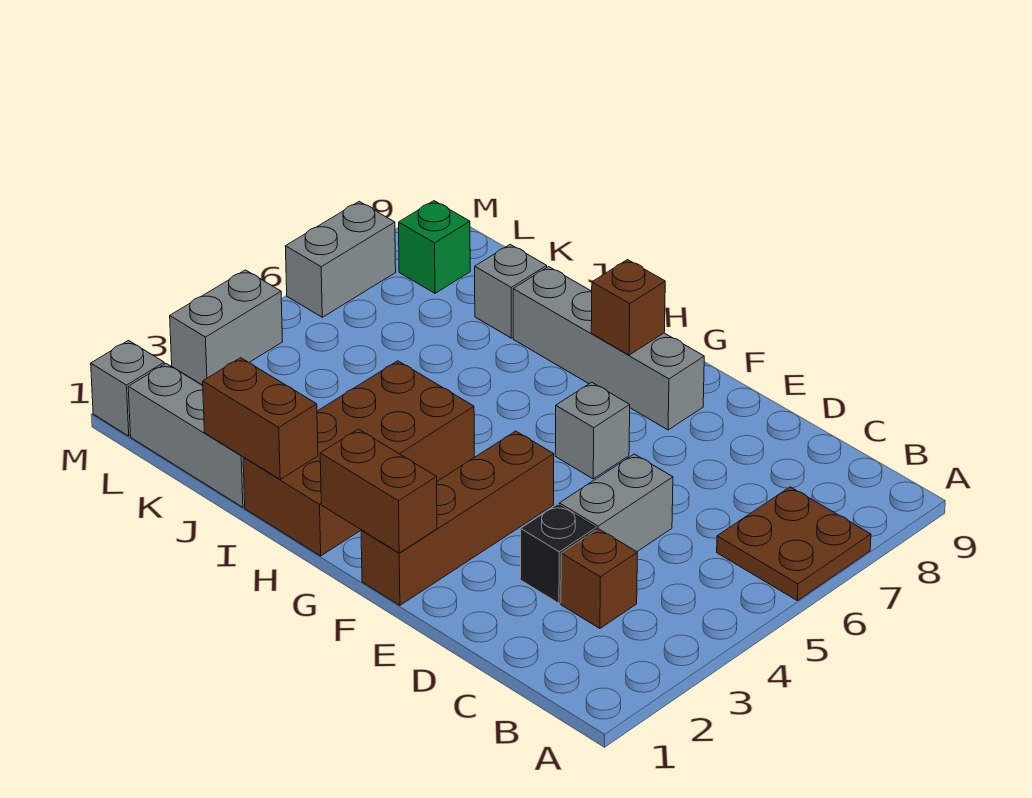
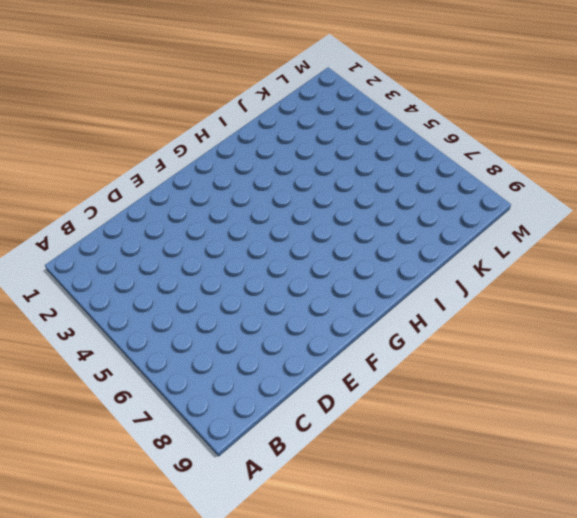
none -> brown plate A6:B7 level 1
none -> brown brick C3 level 1
none -> black brick D3 level 1

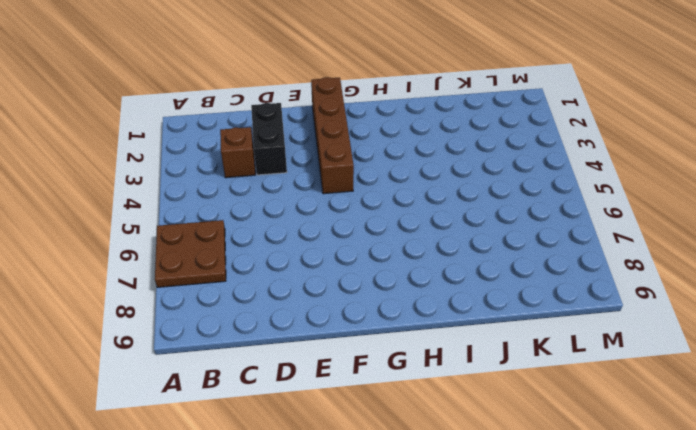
black brick D2:D3 level 1 -> black brick D3 level 1
none -> grey brick D4:D5 level 1
none -> grey brick F6 level 1
none -> grey brick F8:I8 level 1

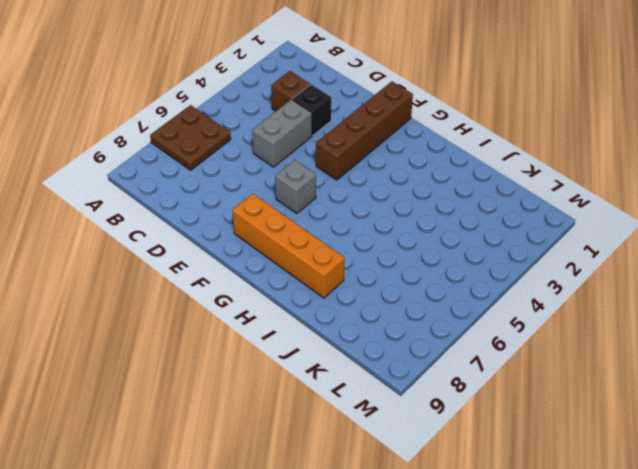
orange brick F8:I8 level 1 -> grey brick F8:I8 level 1
none -> brown brick H1:I4 level 1
none -> grey brick J1:L1 level 1
none -> grey brick J8 level 1

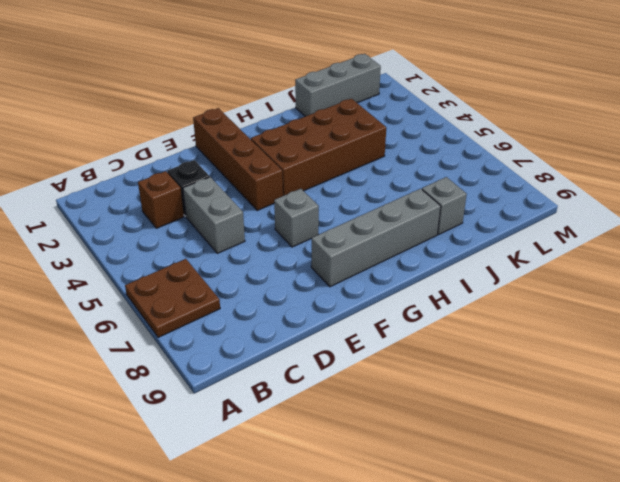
brown brick G3:J4 level 1 -> brown brick H1:I4 level 1
none -> green brick L8 level 1
none -> grey brick M1 level 1
none -> grey brick M3:M4 level 1

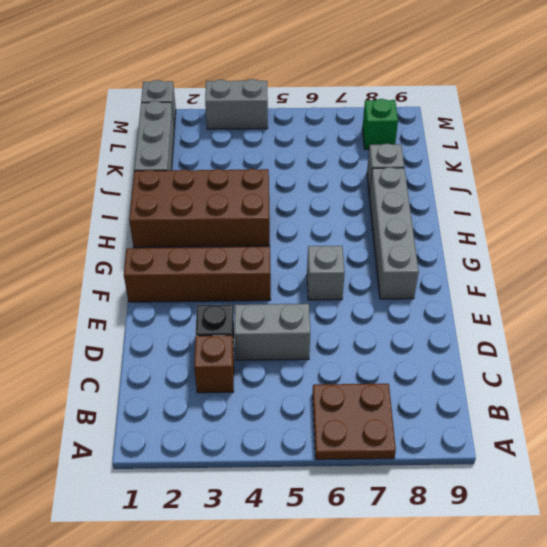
none -> grey brick M6:M7 level 1
none -> brown brick F1:G1 level 2
none -> brown brick G8 level 2

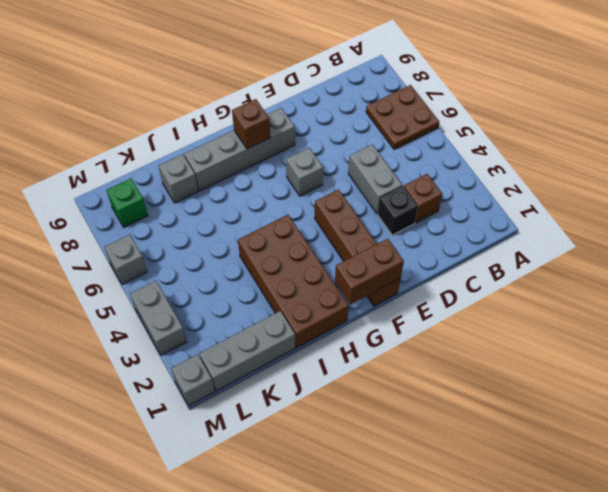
grey brick M6 level 1 -> grey brick M6:M7 level 1
none -> brown brick I1:J1 level 2

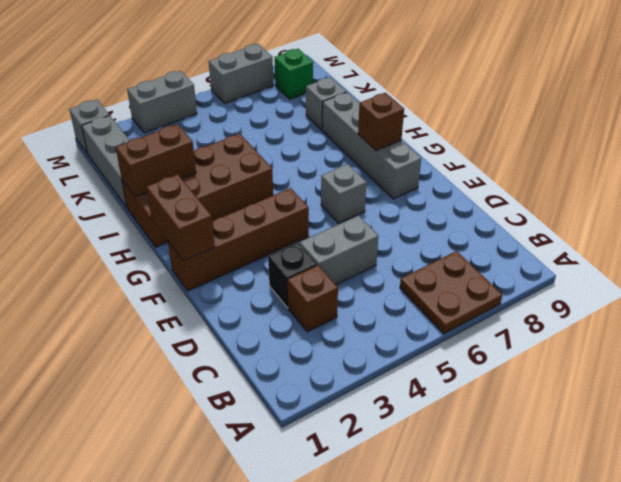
brown brick I1:I2 level 2 -> brown brick I1:J1 level 2

